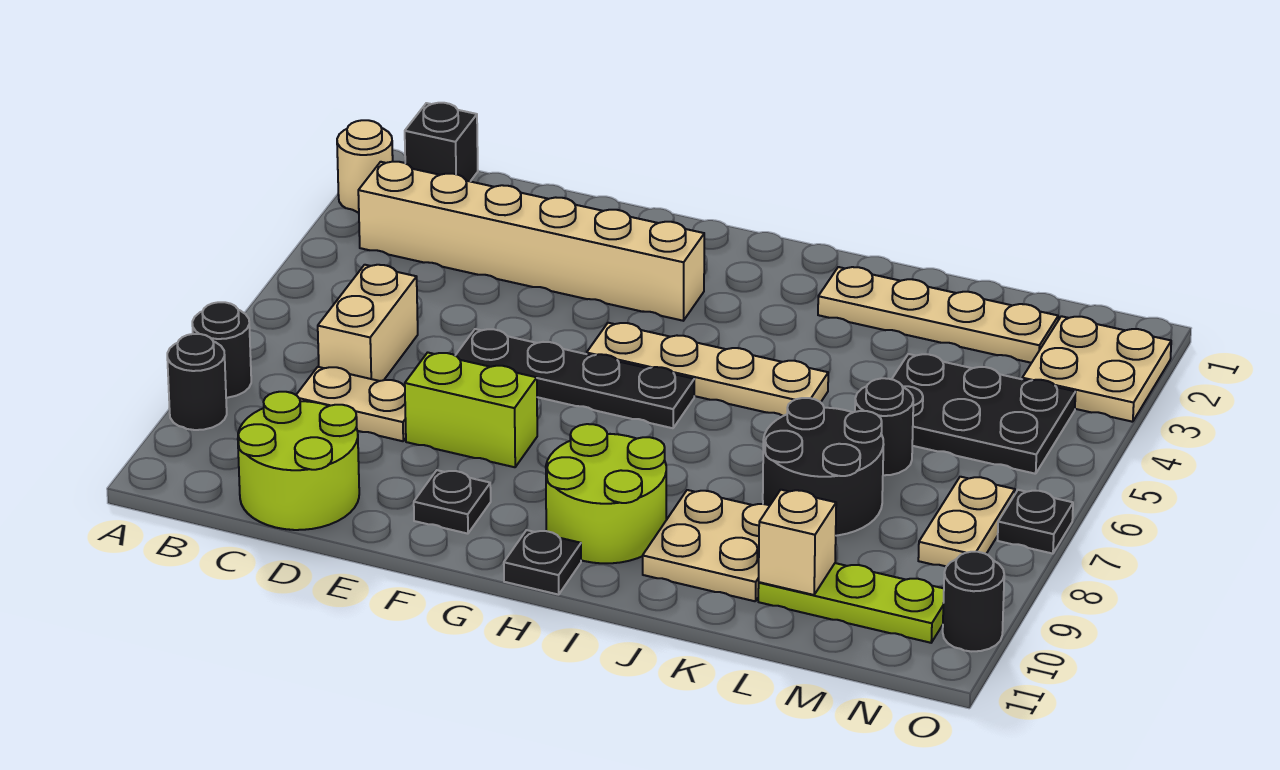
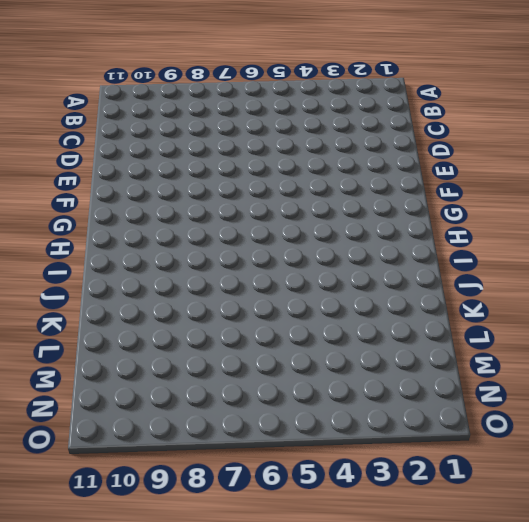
none -> tan round brick A2 level 1
none -> black round brick A8 level 1
none -> black round brick A9 level 1

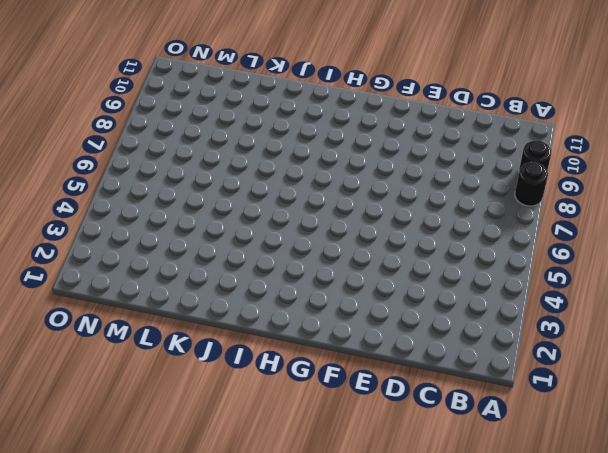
none -> tan round brick A2 level 1
none -> black brick B1 level 1
none -> tan brick B3:G3 level 1

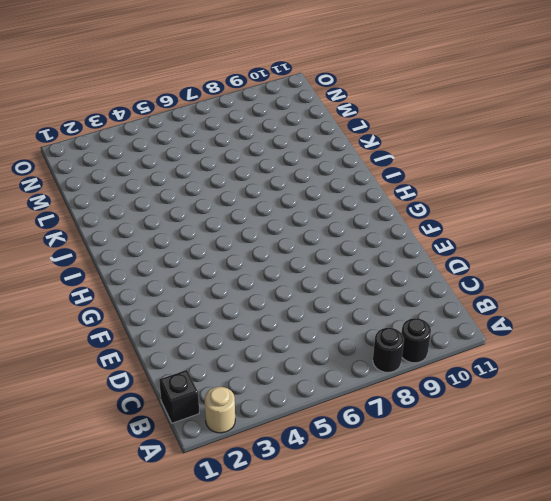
none -> tan brick B3:G3 level 1
none -> tan brick C6:C7 level 1
none -> tan plate C8:D8 level 1

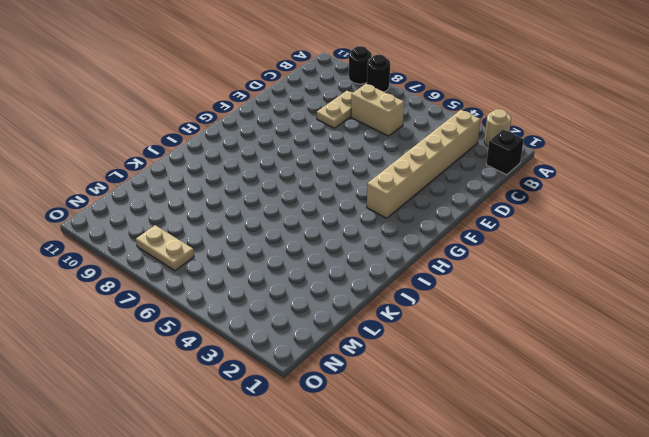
none -> lime round brick C10:D11 level 1
none -> black plate E6:H6 level 1
none -> lime brick E8:F8 level 1

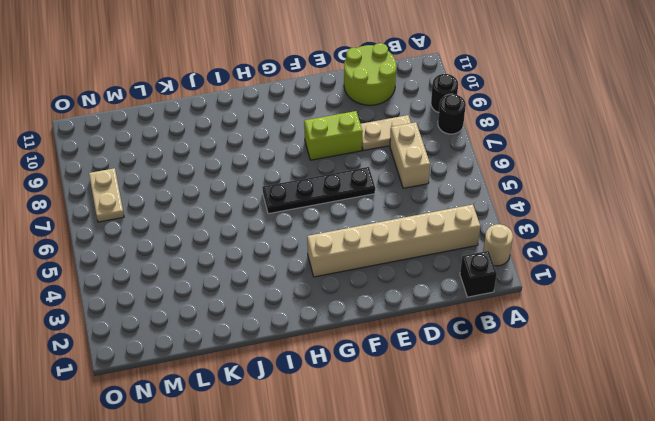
none -> black plate F10 level 1
none -> tan plate G5:J5 level 1
none -> lime round brick H9:I10 level 1

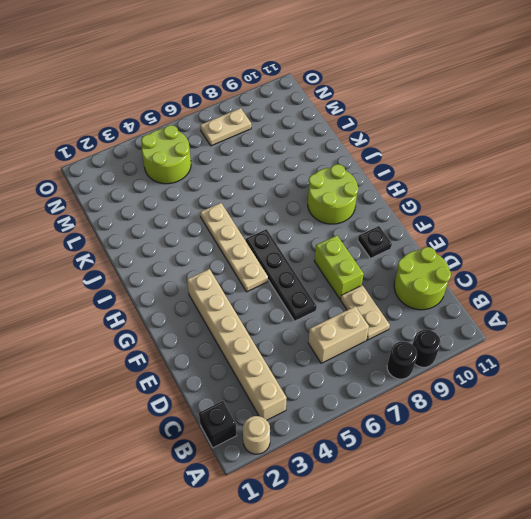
lime round brick M4:N5 level 1 -> black plate L4:N5 level 1
none -> black plate H11 level 1
none -> tan plate J2:M2 level 1
none -> tan plate J9:K10 level 1

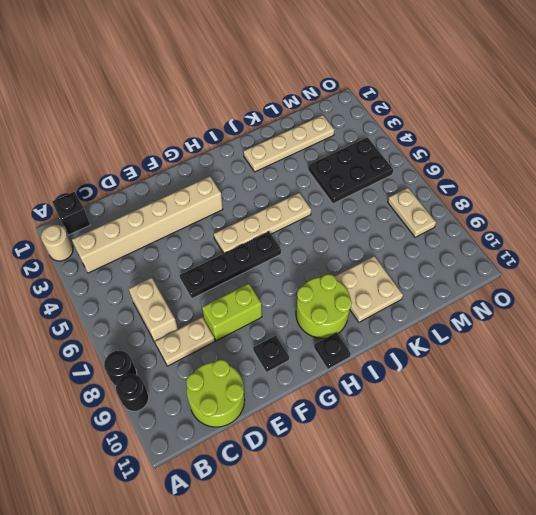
none -> black round brick K7:L8 level 1
none -> black round brick L6 level 1
none -> lime plate L10:N10 level 1

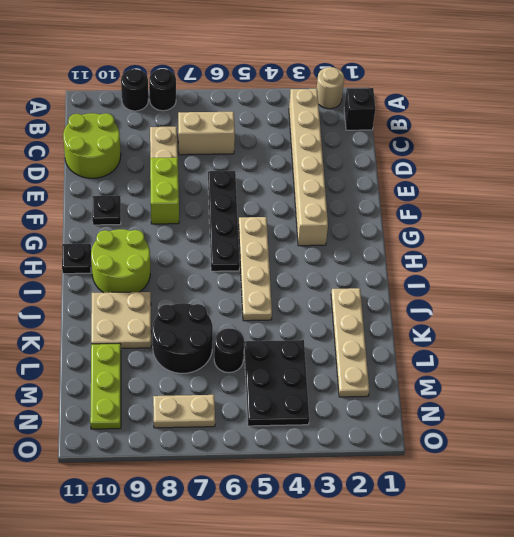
none -> tan plate N2:O3 level 1
none -> black plate O7 level 1
none -> black round brick O10 level 1

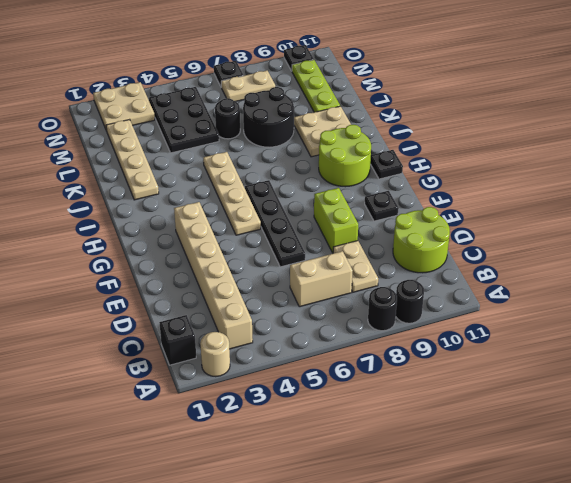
black plate O10 level 1 -> black round brick O10 level 1
none -> tan brick L10 level 2

